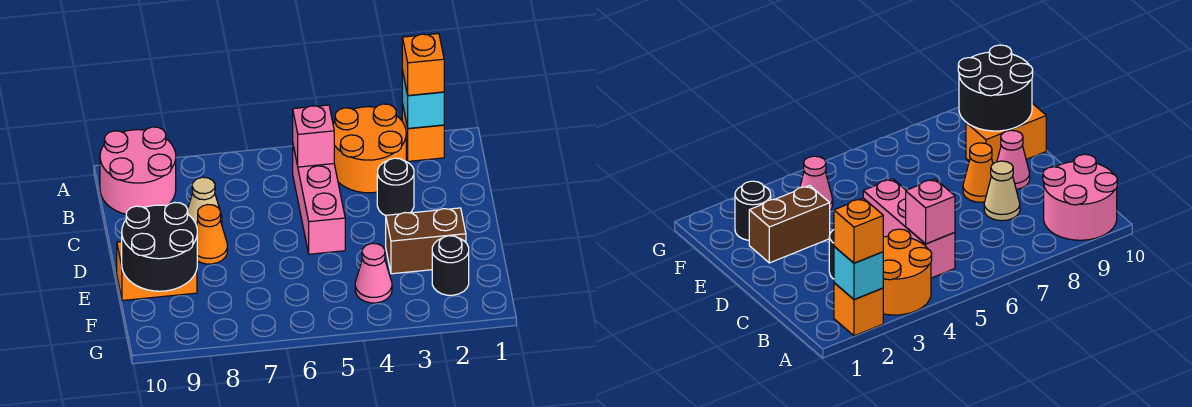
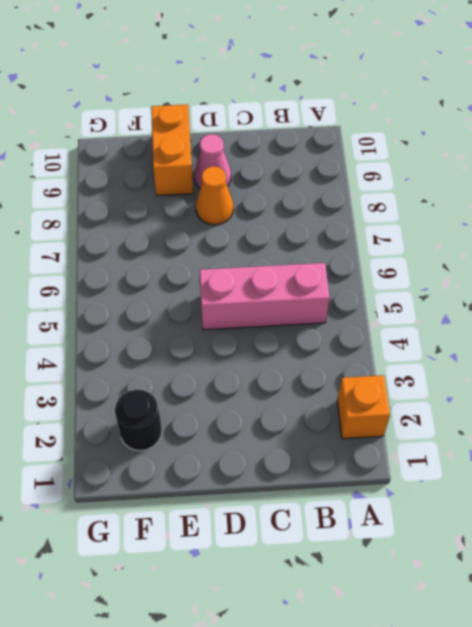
none -> orange round brick A3:B4 level 1
none -> pink round brick A9:B10 level 1
none -> black round brick C3 level 1

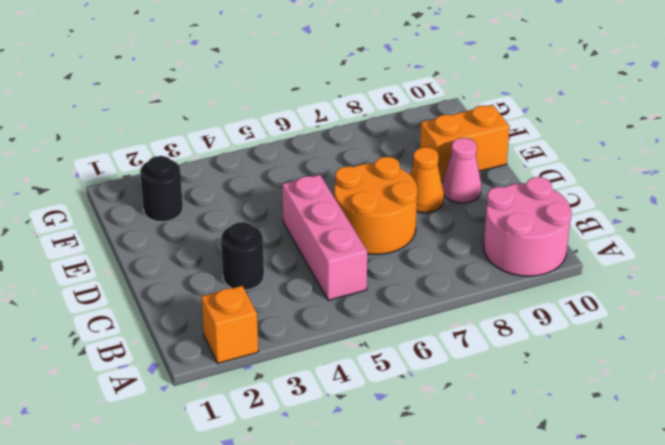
orange round brick C6:D7 level 1 -> orange round brick A3:B4 level 1
none -> tan cone C8 level 1
none -> brown brick E2:E3 level 1
none -> pink cone F4 level 1

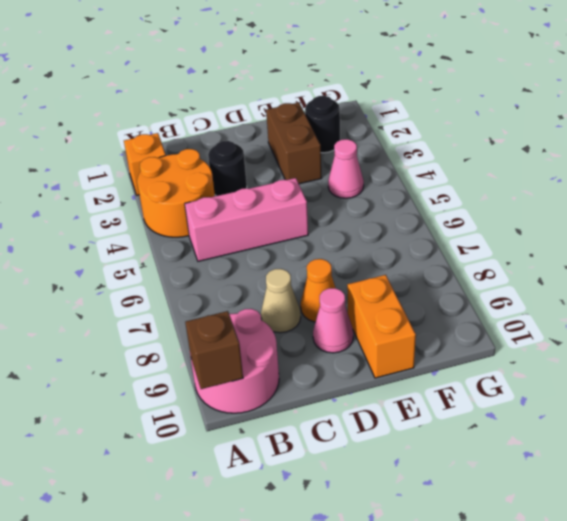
brown brick A10 level 2 -> none
none -> cyan brick A2 level 2
none -> pink brick B5 level 2
none -> black round brick E9:F10 level 2

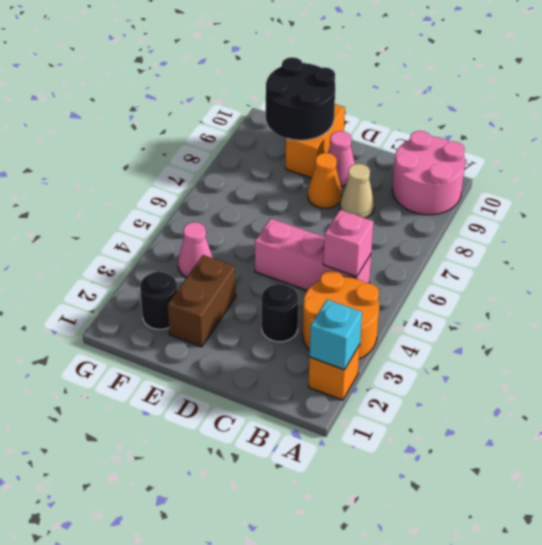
none -> orange brick A2 level 3

